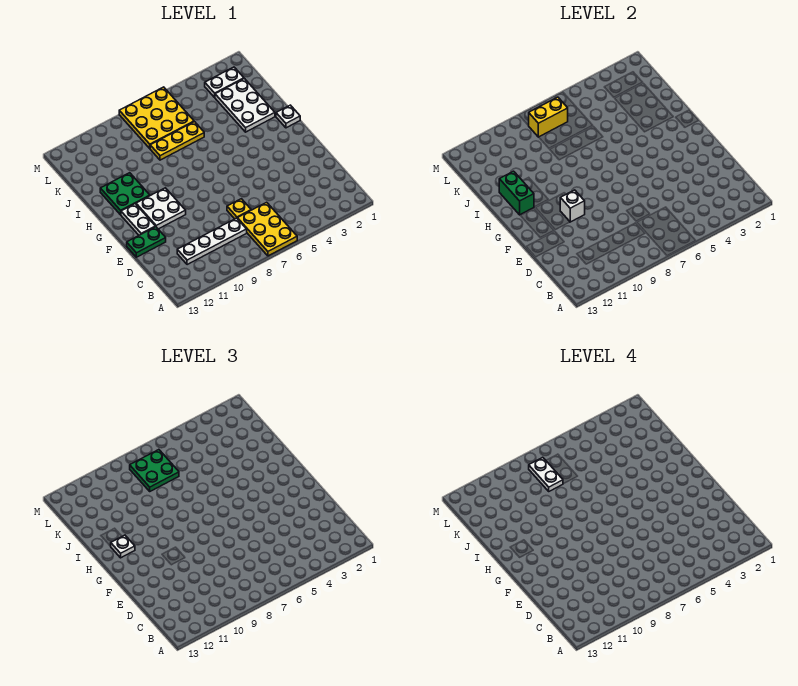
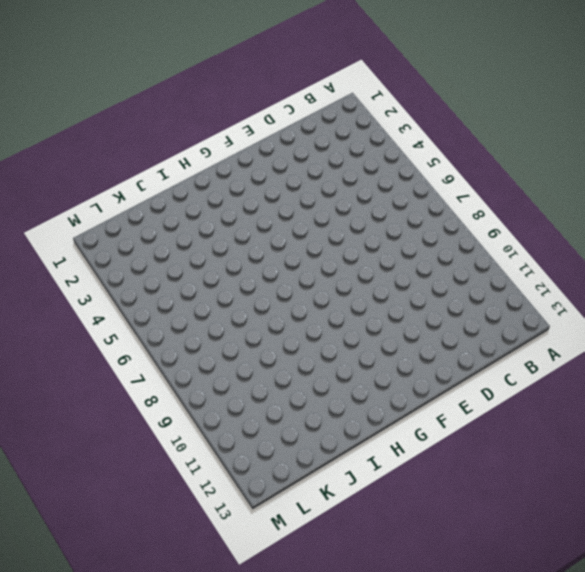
none -> yellow plate A6:C7 level 1
none -> white plate C8:C11 level 1
none -> yellow plate D7 level 1

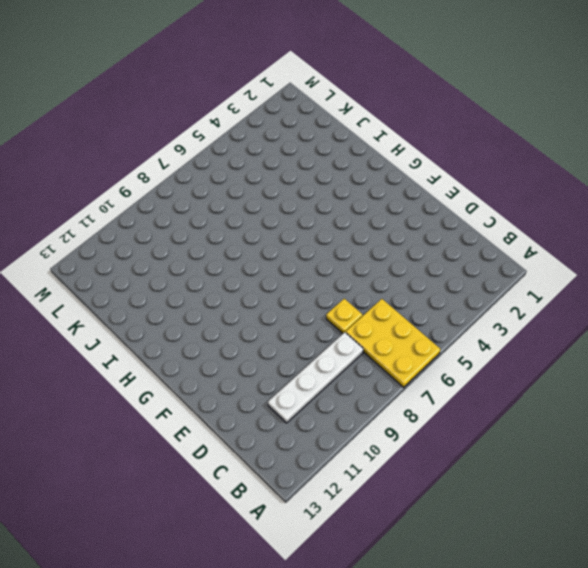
none -> green plate E12:E13 level 1
none -> white plate F10:G11 level 1
none -> white plate F12:G12 level 1

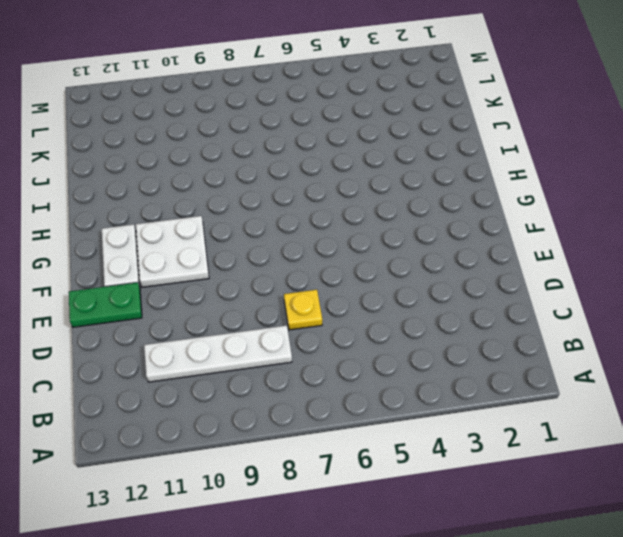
none -> yellow plate A6:C7 level 1
none -> white plate H1 level 1
none -> green plate H11:I12 level 1

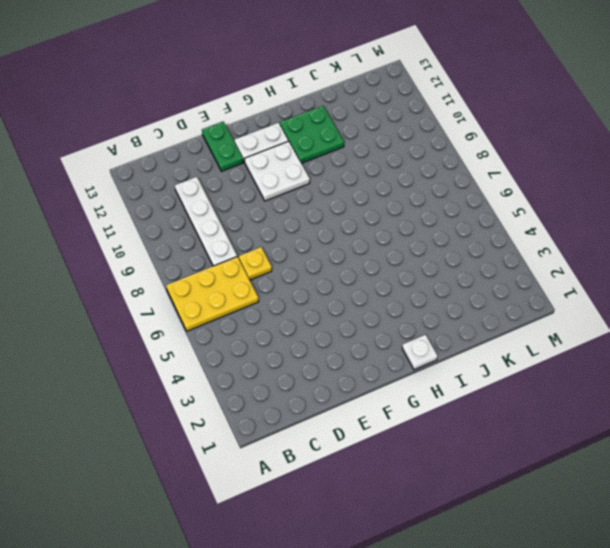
none -> white plate I2:K3 level 1
none -> yellow plate J6:J8 level 1
none -> yellow plate K6:M8 level 1

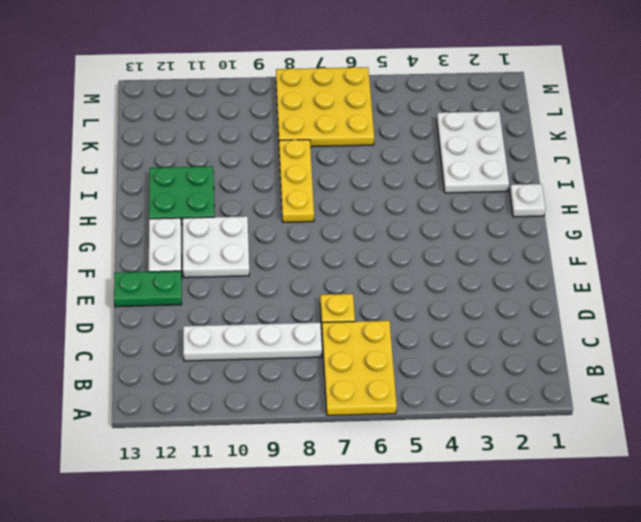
yellow plate H8:J8 level 1 -> yellow plate J6:J8 level 1
none -> white plate L2:L3 level 1
none -> white brick F10 level 2
none -> green brick H12:I12 level 2

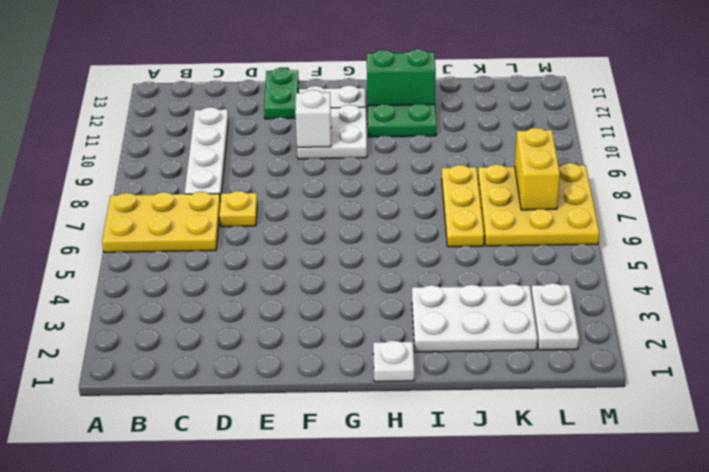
none -> white plate H12 level 3
none -> green plate K7:L8 level 3
none -> white plate K8:L8 level 4

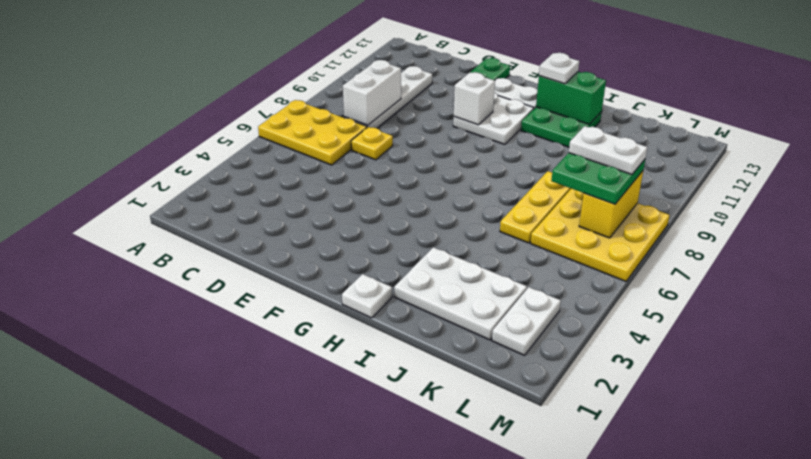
white brick C8:C9 level 2 -> none

